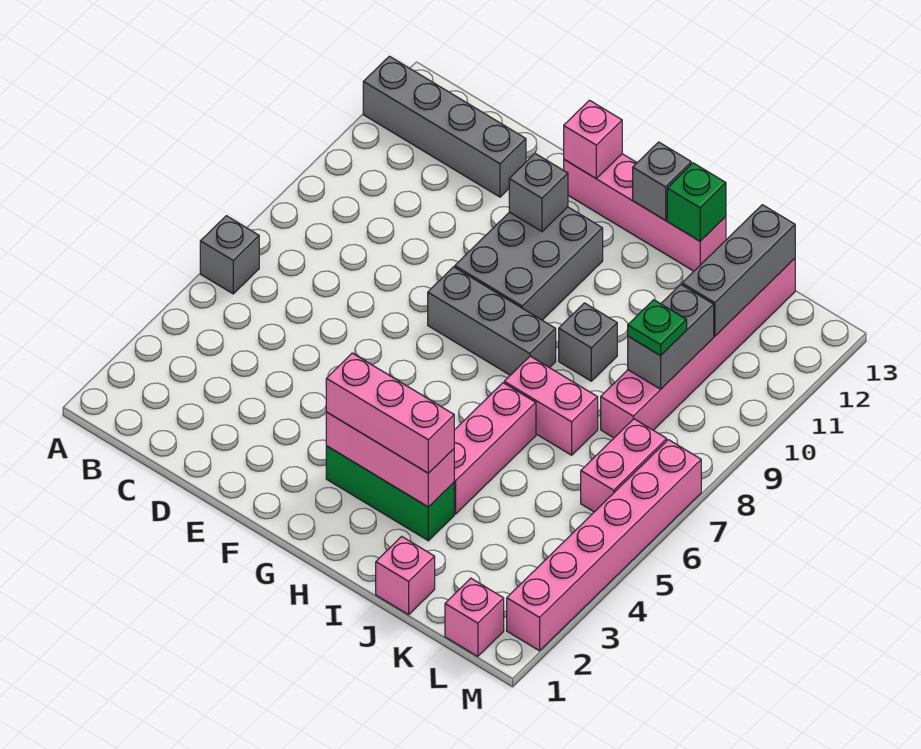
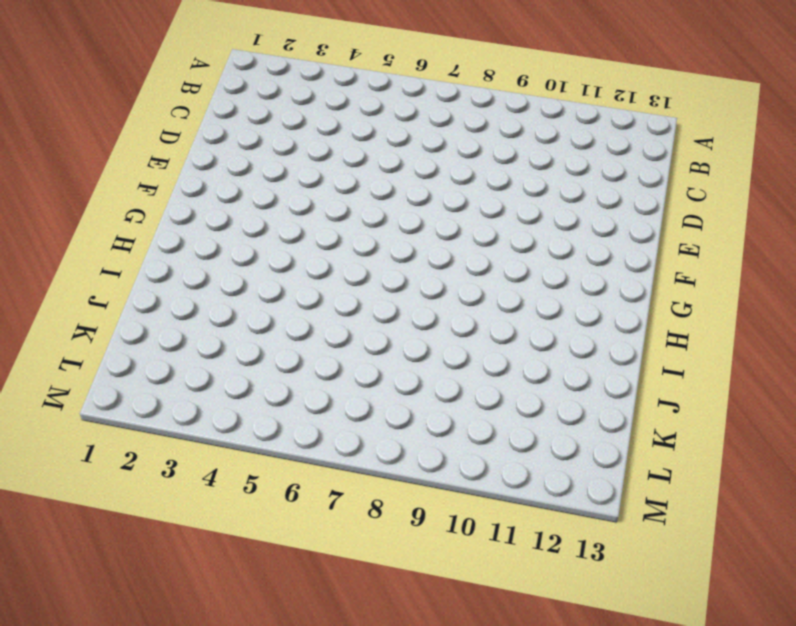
none -> grey brick A6 level 1
none -> grey brick A12:D12 level 1
none -> grey brick F8:H8 level 1

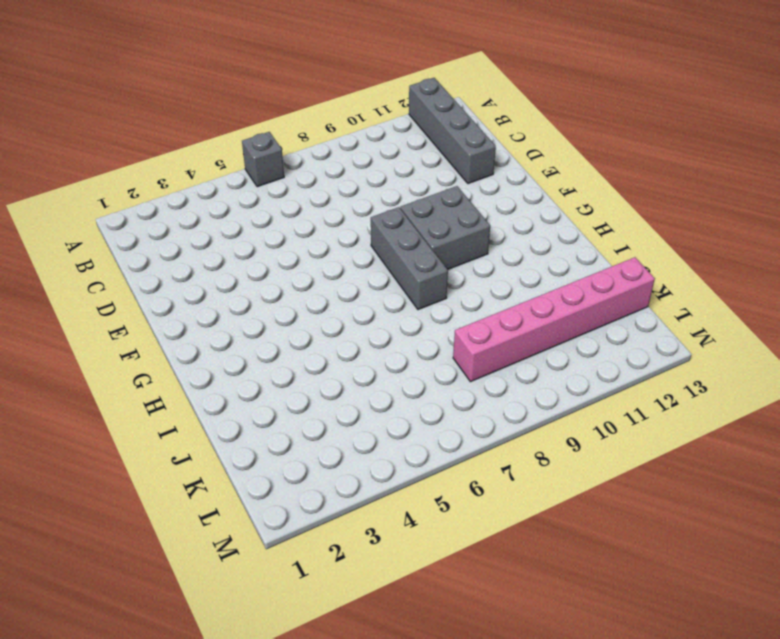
grey brick F9:G10 level 1 -> grey brick F9:G11 level 1
none -> pink brick F13:I13 level 1
none -> green brick G3:I3 level 1
none -> pink brick I4:I6 level 1

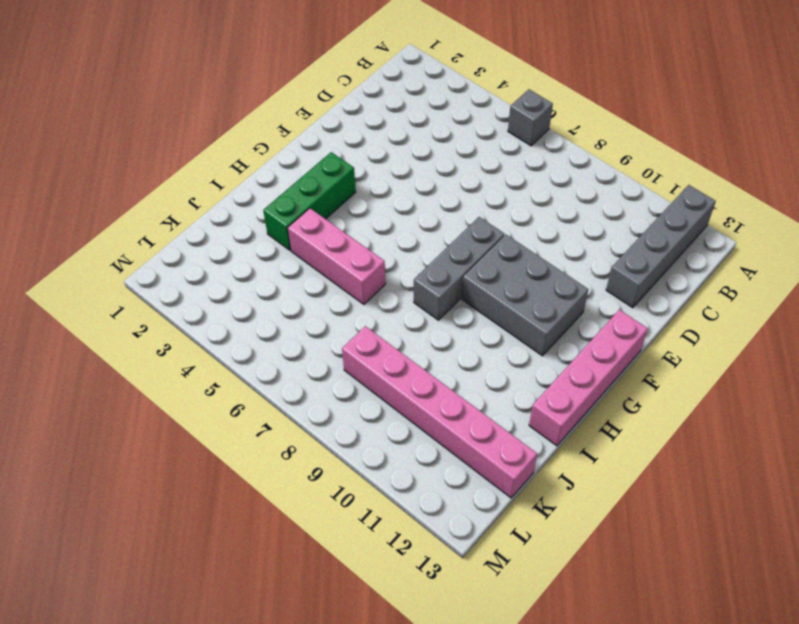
none -> pink brick I7:J7 level 1
none -> grey brick I9 level 1
none -> pink brick J1 level 1

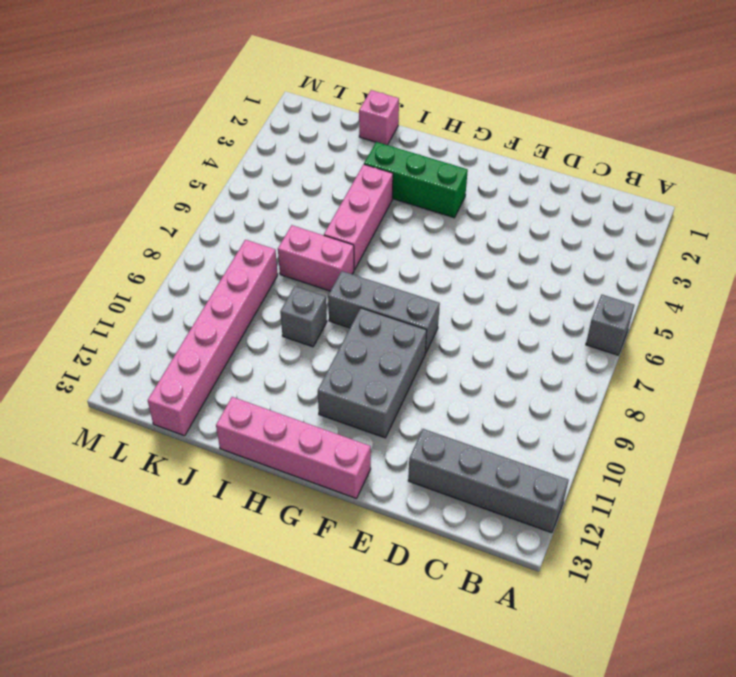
none -> pink brick L1 level 1
none -> pink brick L6:L7 level 1
none -> pink brick M2:M7 level 1

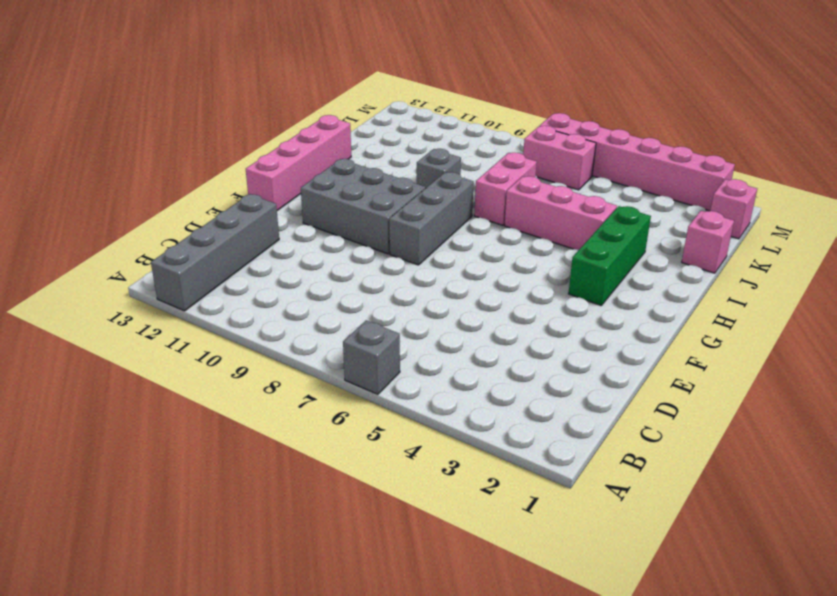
none -> pink brick K8:K13 level 1
none -> grey brick F11 level 2
none -> pink brick F13 level 2

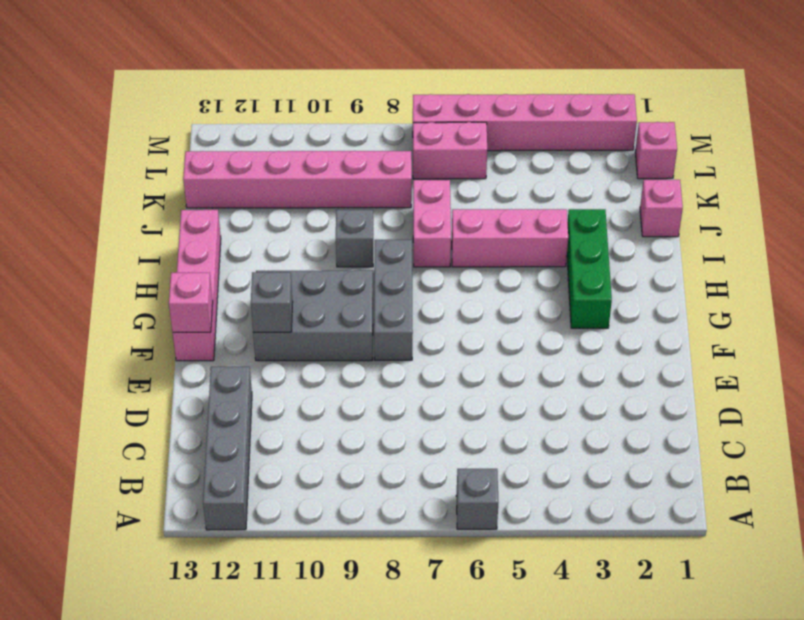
none -> pink brick G3:I3 level 2
none -> grey brick H13 level 2
none -> green brick I13 level 2

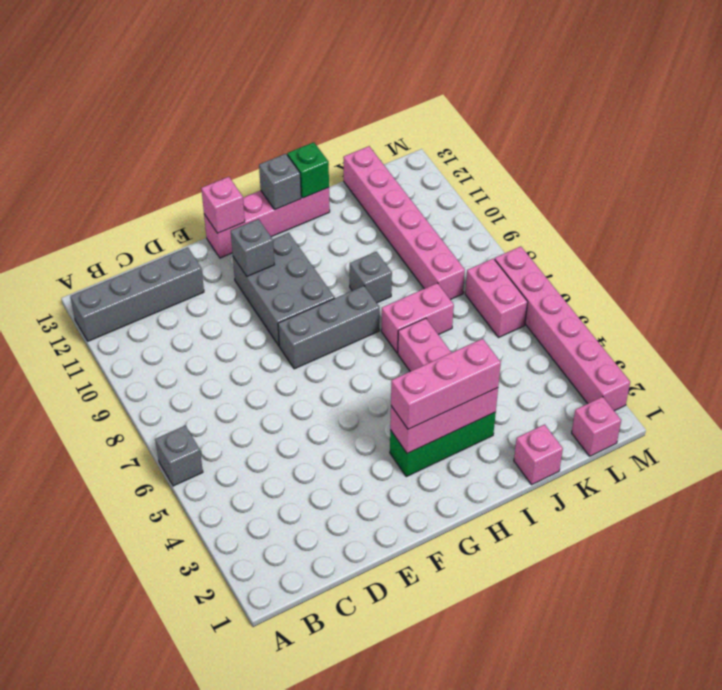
none -> grey brick K9:K10 level 2
none -> grey brick K11:K13 level 2
none -> green plate K9 level 3

